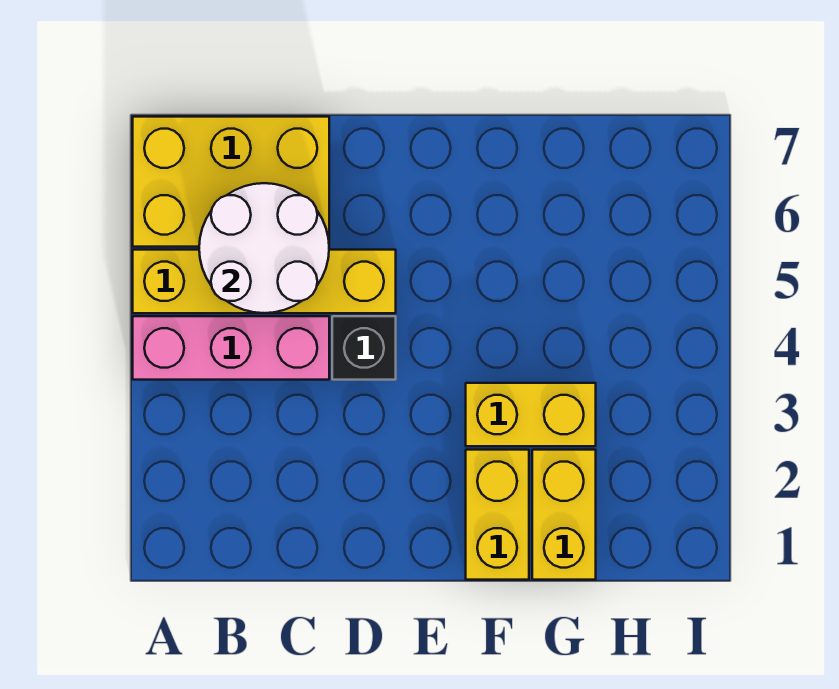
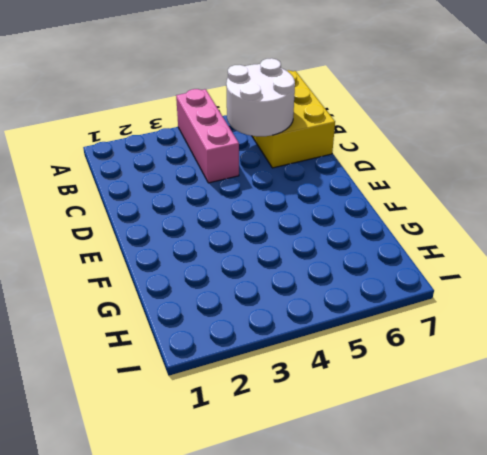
none -> yellow brick A5:D5 level 1
none -> black brick D4 level 1

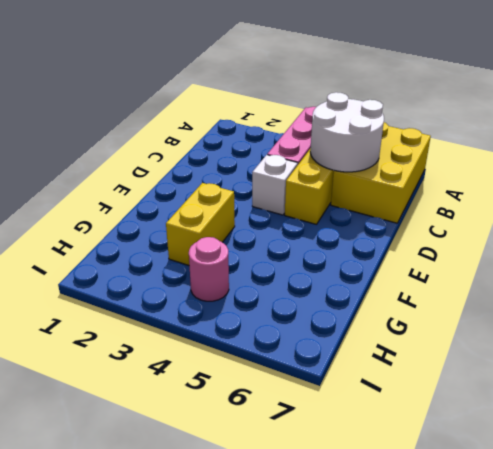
white brick D4 level 1 -> black brick D4 level 1
pink round brick H4 level 1 -> none
none -> yellow brick F1:F2 level 1
none -> yellow brick G1:G2 level 1

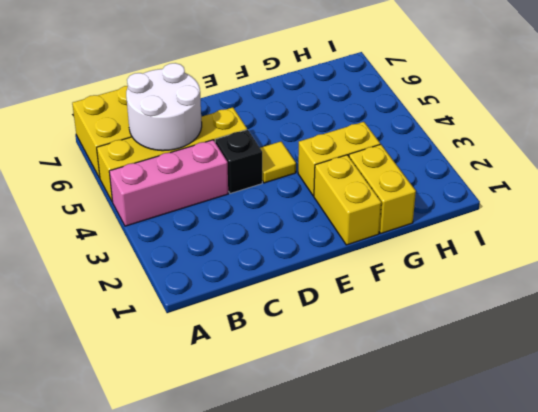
yellow tile E4 level 1 -> none

